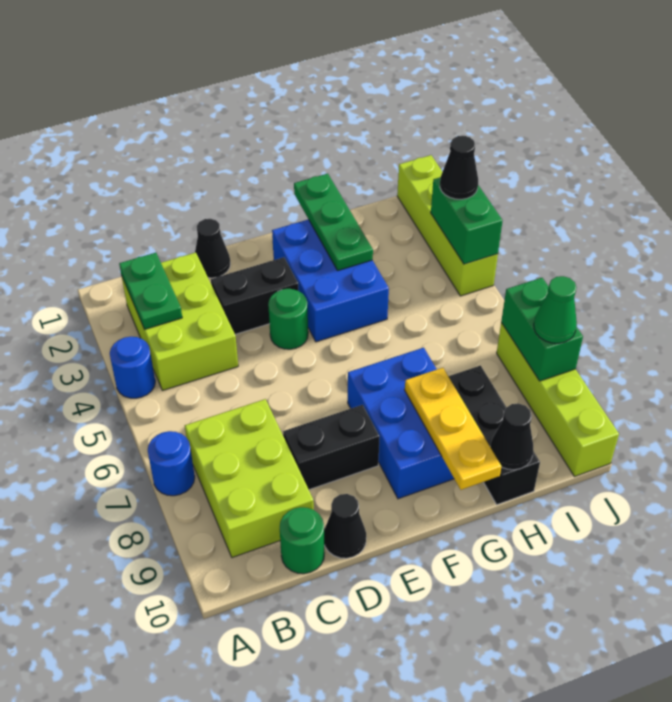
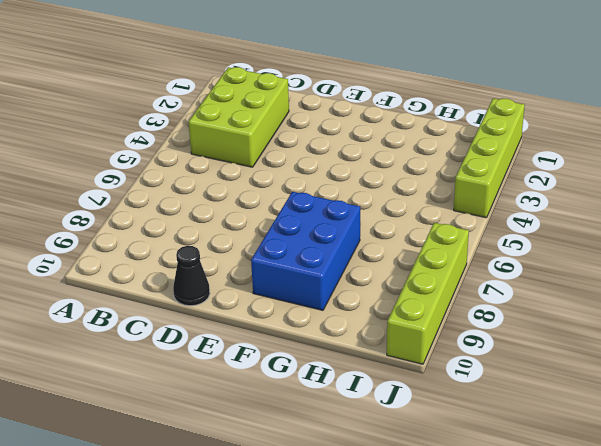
none -> blue round brick A4 level 1
none -> blue round brick A7 level 1
none -> lime brick B7:C9 level 1

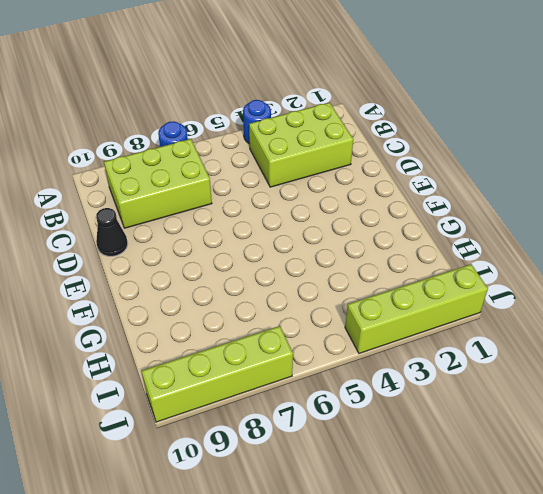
none -> green round brick C10 level 1
none -> black cone D1 level 1
none -> black brick D3:E3 level 1

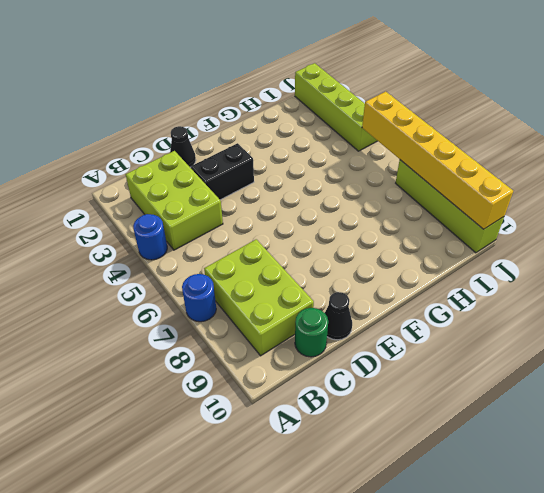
yellow brick J5:J10 level 2 -> green brick J7:J8 level 2
none -> black brick D8:E8 level 1
none -> green round brick E4 level 1
none -> blue brick F2:G4 level 1

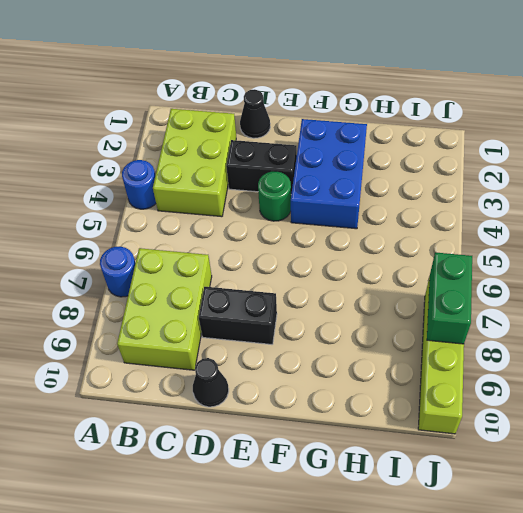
none -> green round brick C10 level 1
none -> blue brick F7:G9 level 1
none -> black brick H8:H10 level 1

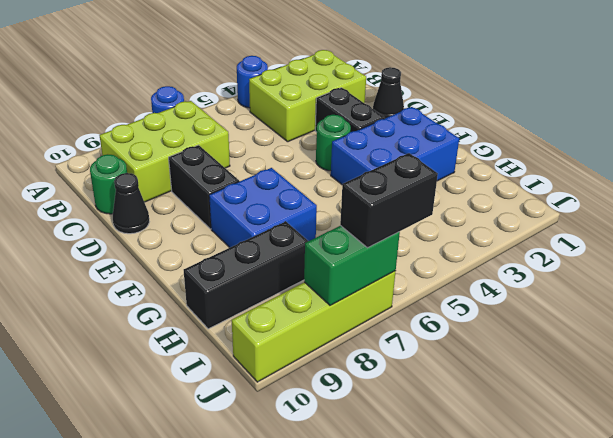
blue brick F7:G8 level 1 -> blue brick F7:G9 level 1
black brick J6:J7 level 3 -> none
none -> lime brick J1:J4 level 1
none -> green plate B2:B3 level 2
none -> green plate G1:G3 level 2

